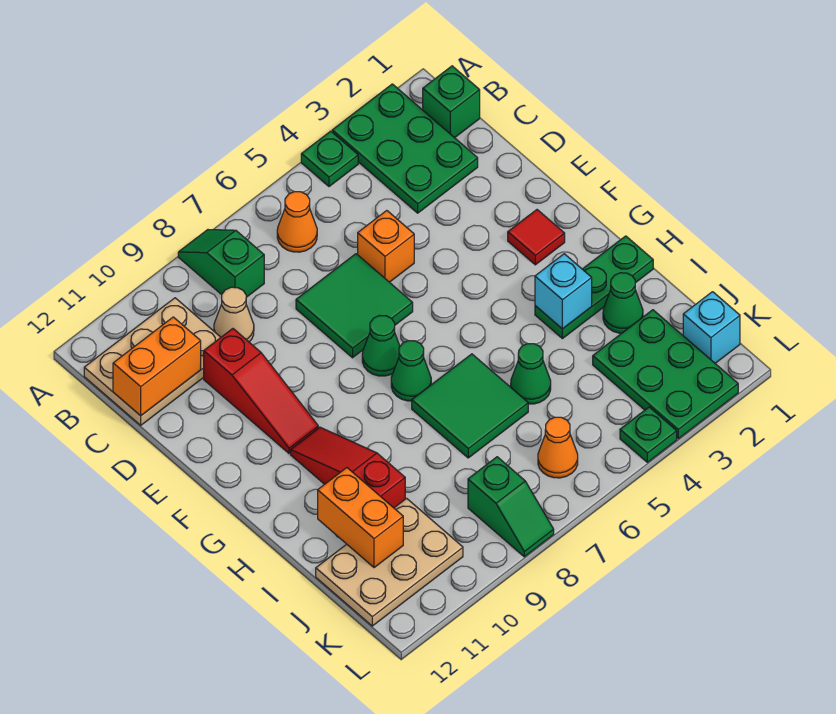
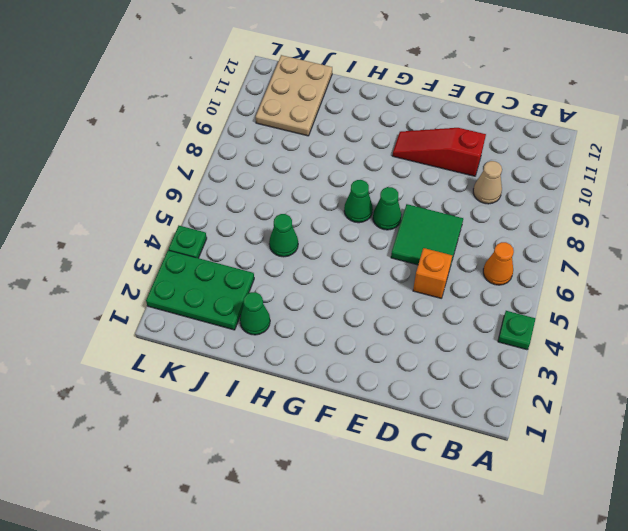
none -> green plate A2:C3 level 1
none -> green slope A8:B8 level 1 top B
none -> green brick B1 level 1

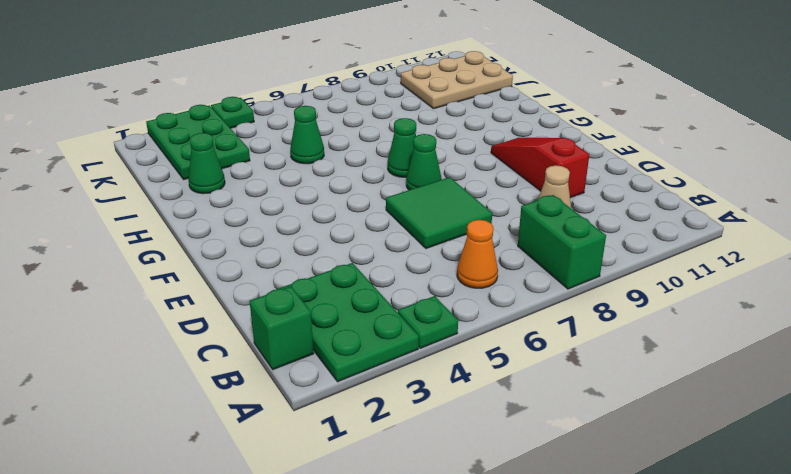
green brick A8:B8 level 1 -> green slope A8:B8 level 1 top B
none -> tan plate B10:C12 level 1
none -> orange brick D5 level 1
none -> red tile F2 level 1

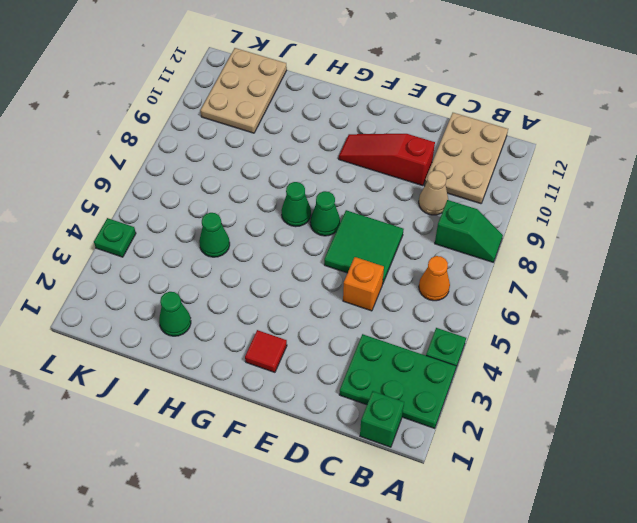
none -> red slope G10:I10 level 1 top I
none -> green plate H1:H3 level 1
none -> green tile H6:I7 level 1

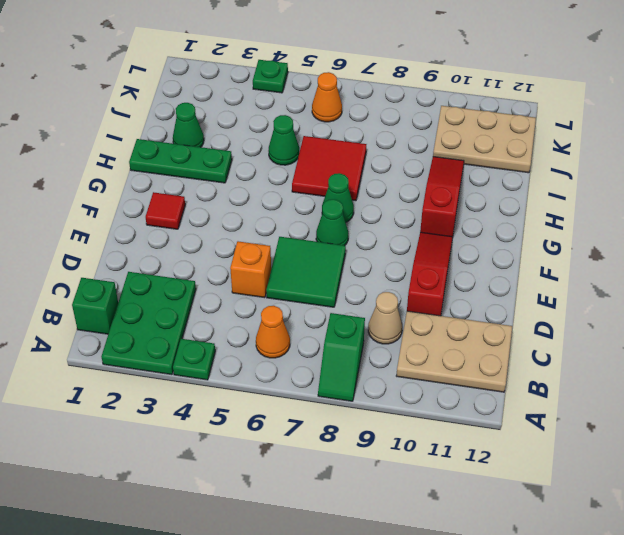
red slope G10:I10 level 1 top G -> red slope G10:I10 level 1 top I
red tile H6:I7 level 1 -> green tile H6:I7 level 1
none -> green plate J2:L3 level 1
none -> cyan brick K1 level 1
none -> green slope K8:L8 level 1 top K

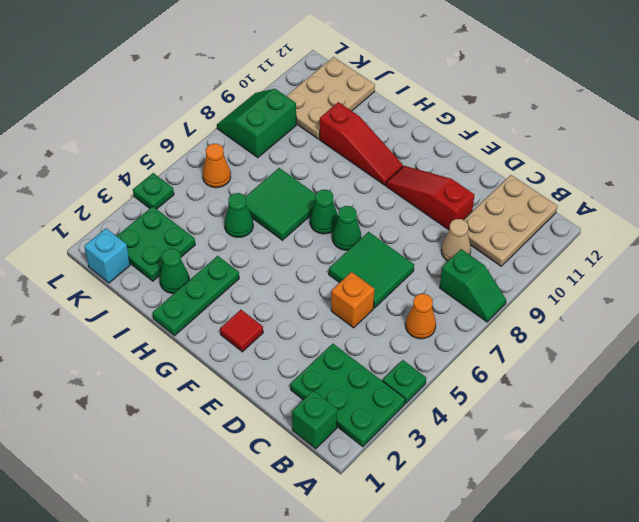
green plate J2:K3 level 1 -> green plate J2:L3 level 1
green slope K8:L9 level 1 top K -> green slope K8:L8 level 1 top K
none -> orange brick C11:C12 level 2
none -> cyan brick H3 level 2
none -> orange brick I11:J11 level 2

